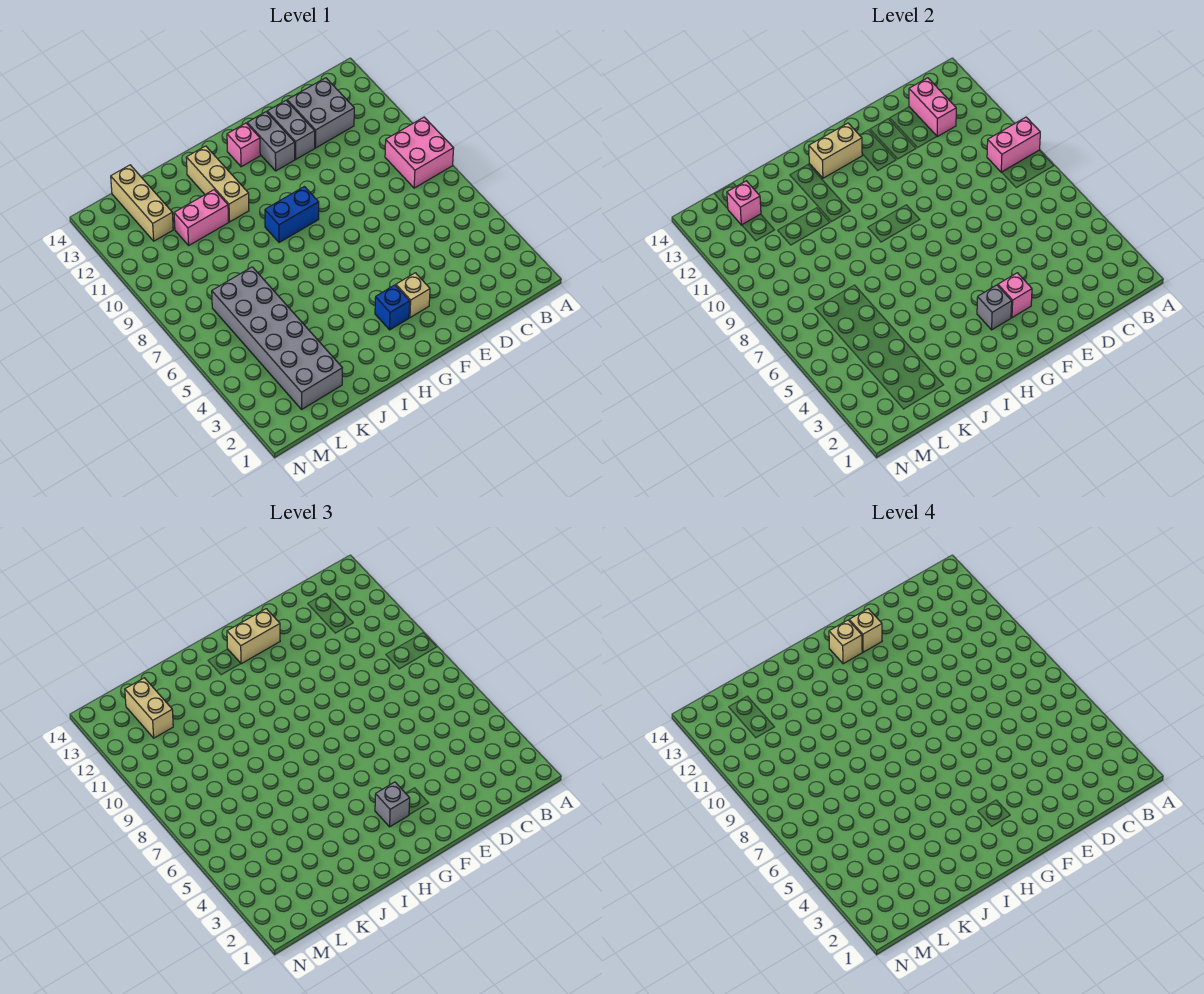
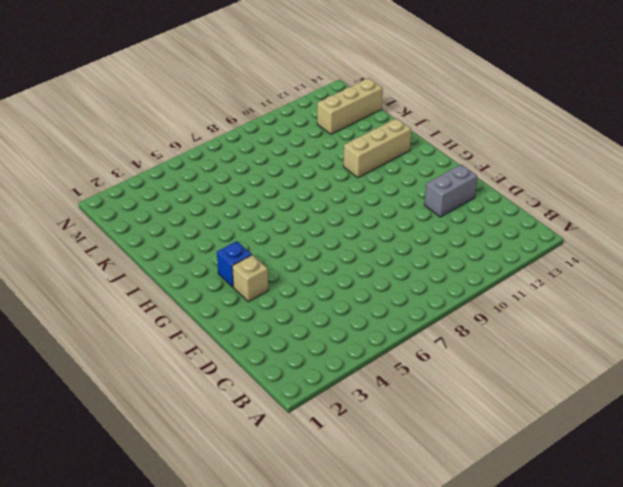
none -> pink brick A8:B9 level 1
none -> grey brick C12:D13 level 1
none -> grey brick F12:F13 level 1

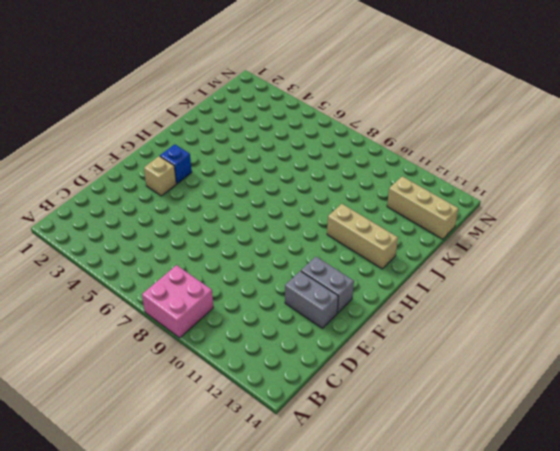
none -> grey brick C12:D13 level 1
none -> blue brick G9:H9 level 1
none -> pink brick G13 level 1

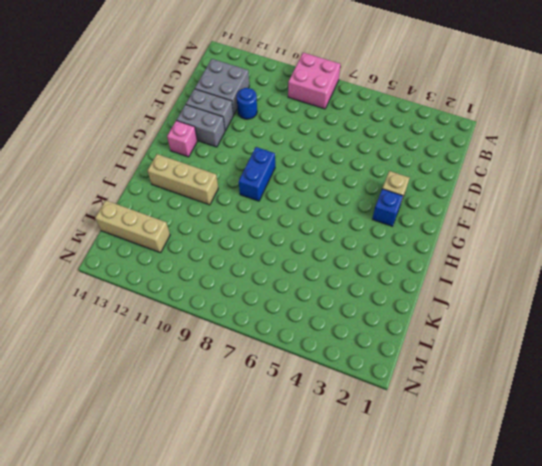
blue round brick D11 level 1 -> none
none -> pink brick J11:K11 level 1
none -> grey brick K2:L7 level 1
none -> pink brick A9:B9 level 2

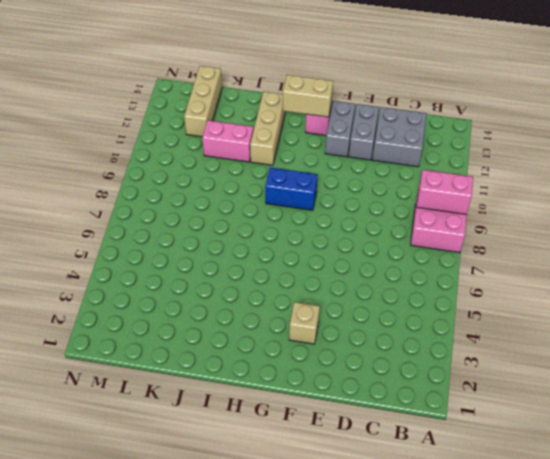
none -> blue brick G3 level 1
none -> grey brick K2:L7 level 1
none -> pink brick C12:C13 level 2

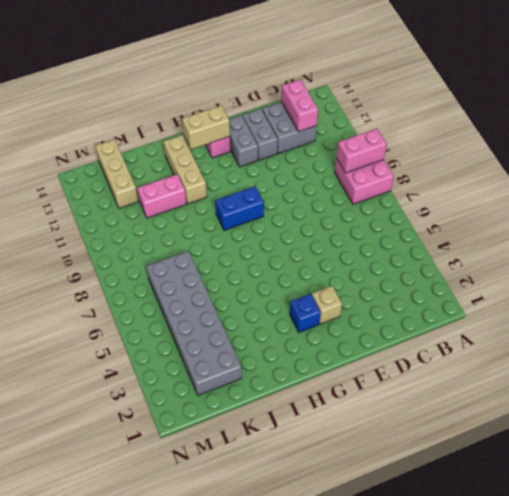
none -> pink brick F3 level 2
none -> grey brick G3 level 2
none -> pink brick L13 level 2

